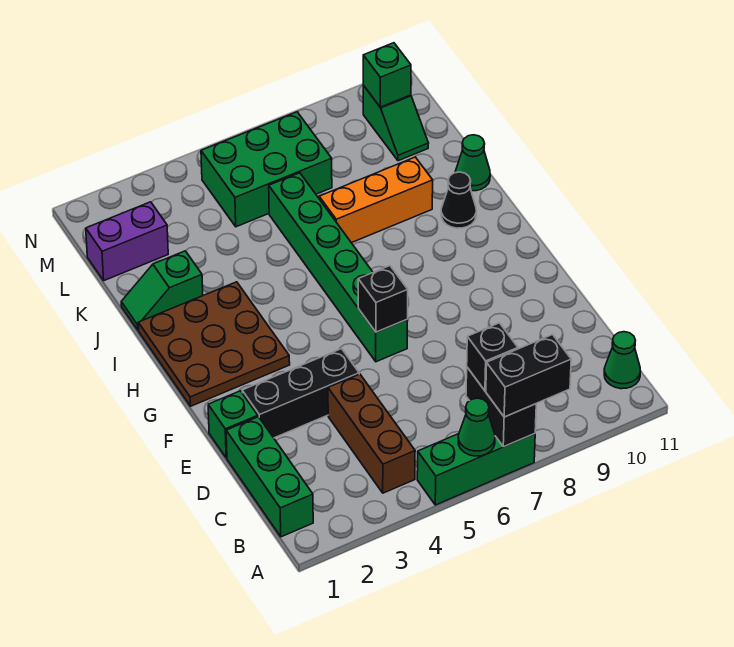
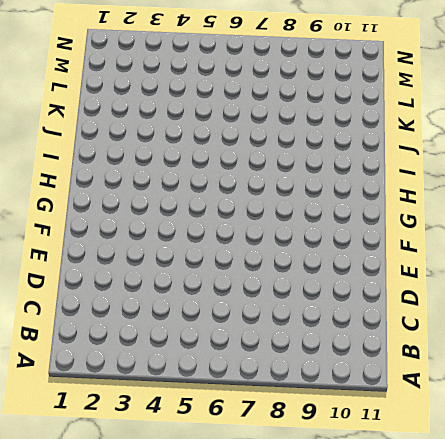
none -> green brick A5:A7 level 1
none -> green brick B1:D1 level 1
none -> brown brick B4:D4 level 1

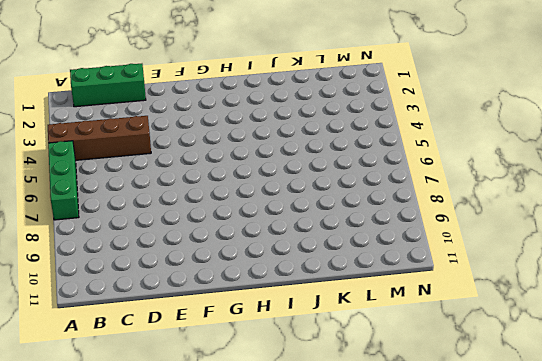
brown brick A4:D4 level 1 -> brown brick B4:D4 level 1
none -> green cone B11 level 1
none -> green brick E1 level 1
none -> black brick E2:E4 level 1

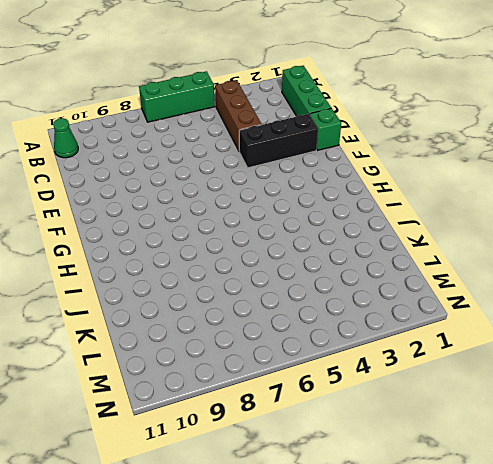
none -> green brick F6:K6 level 1
none -> brown plate G1:I3 level 1
none -> black cone I10 level 1

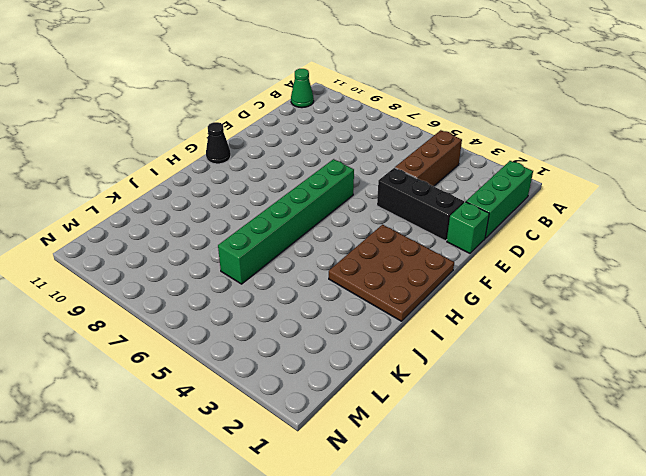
black cone G11 level 1 -> black cone I10 level 1
none -> green brick A5:A7 level 1
none -> green slope J1:J2 level 1 top 2
none -> orange brick J7:J9 level 1

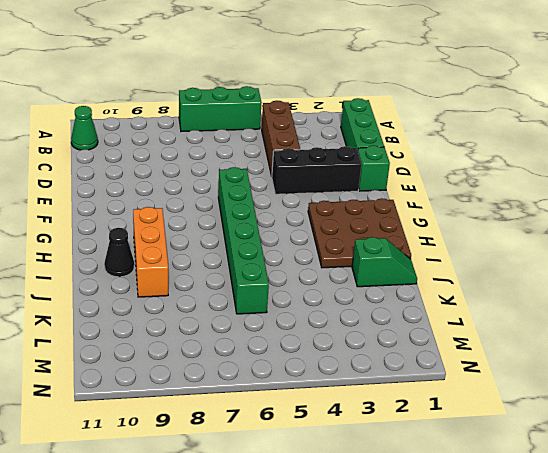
orange brick H9:J9 level 1 -> orange brick J7:J9 level 1
none -> green cone J11 level 1
none -> purple brick L1:L2 level 1
none -> green brick L5:M7 level 1

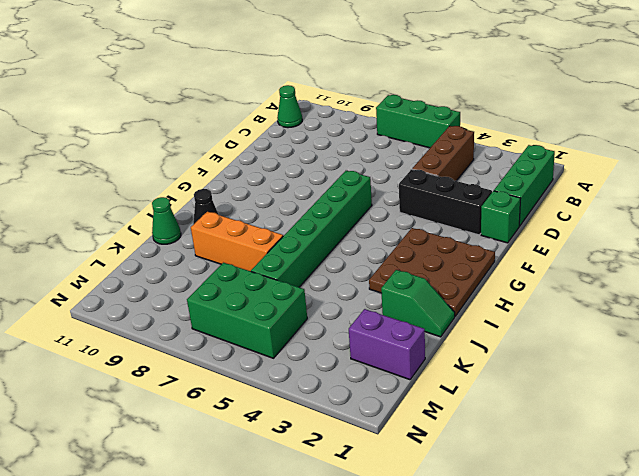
none -> green slope L10:M10 level 1 top M
none -> green cone A6 level 2
none -> black brick A7:B7 level 2

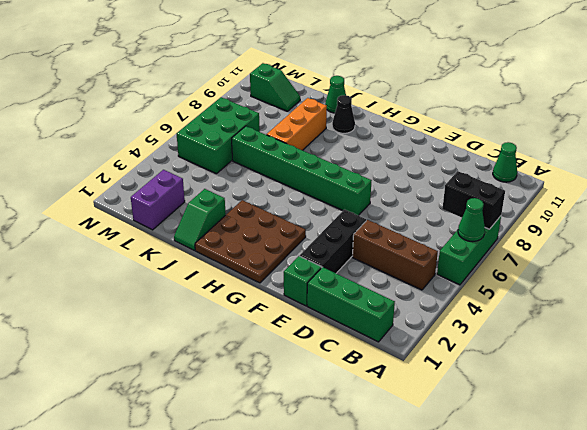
none -> black brick F6 level 2
none -> green brick M10 level 2
none -> black brick A7:A8 level 3

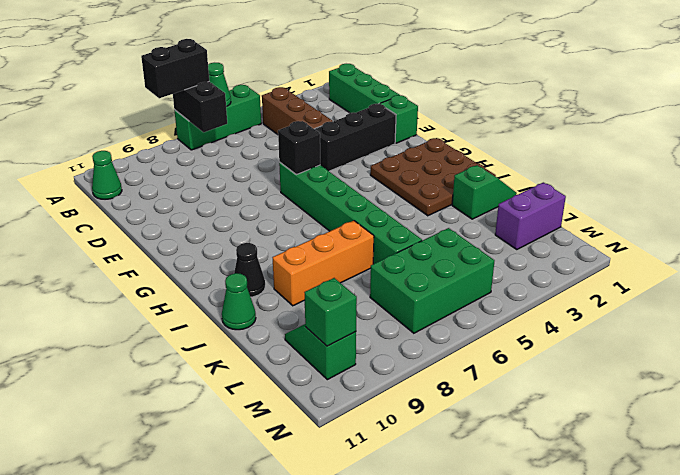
none -> black brick B7 level 3

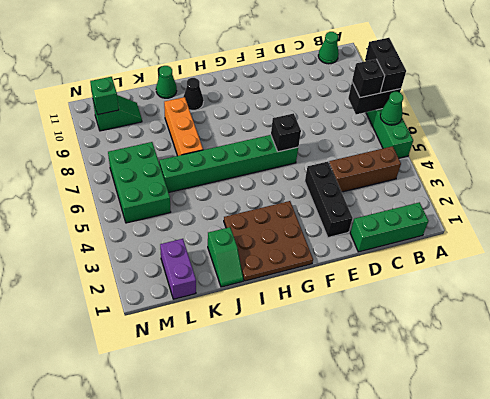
none -> green brick E1 level 1

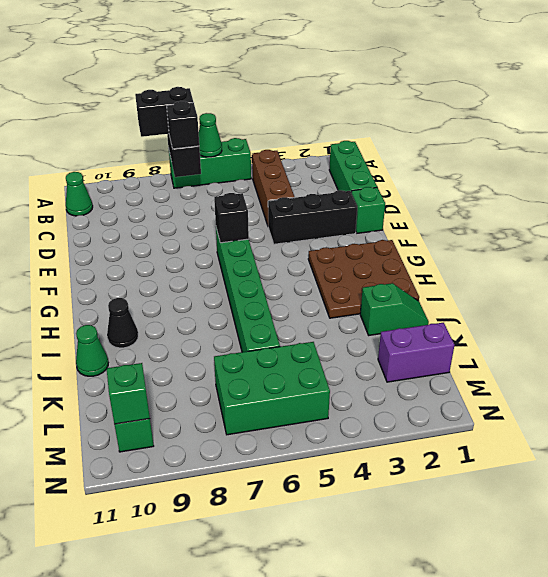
none -> orange brick J7:J9 level 1

